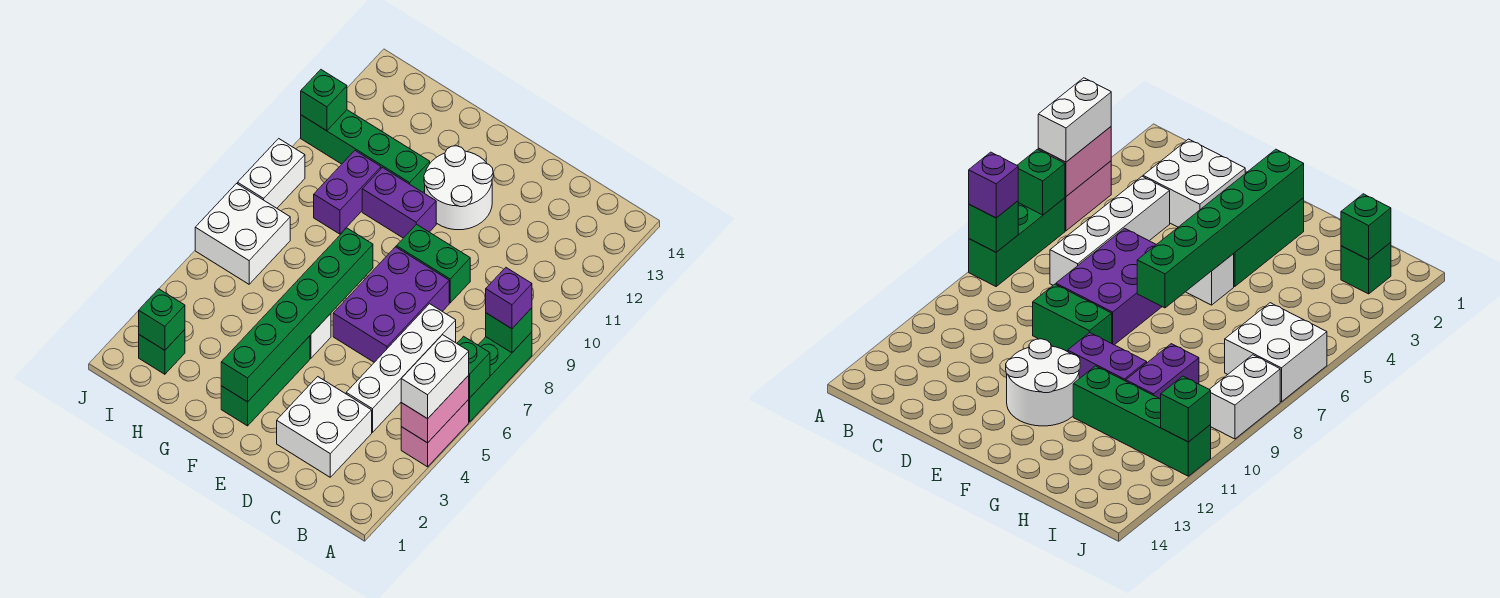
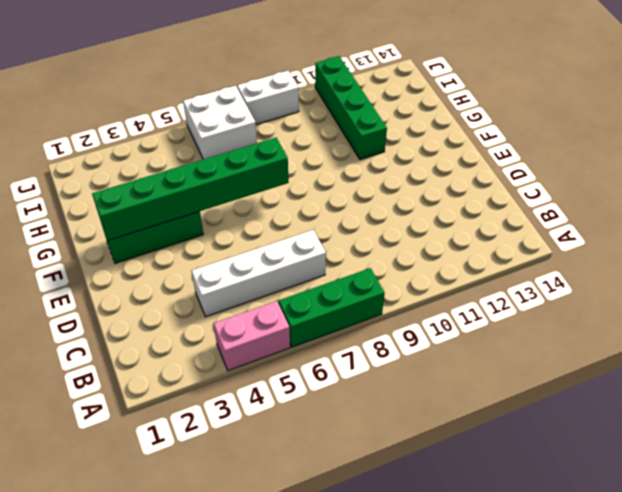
none -> white brick C2:D3 level 1
none -> purple brick D6:E8 level 1
none -> green brick D9:E9 level 1

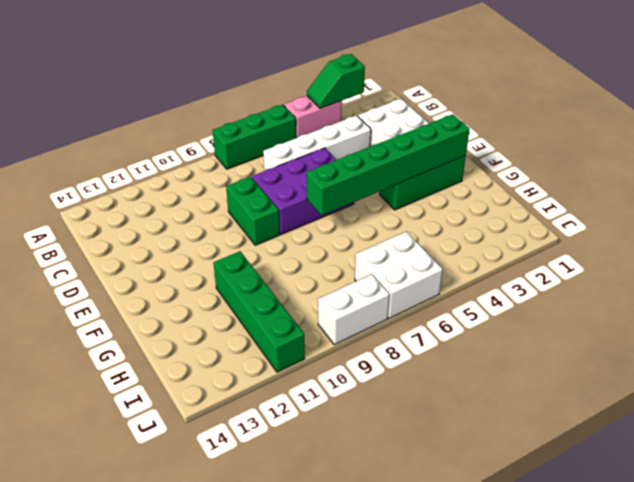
green slope A3:A4 level 2 top 3 -> pink brick A4:A5 level 2
none -> white round brick E11:F12 level 1
none -> white brick F5 level 1
none -> purple brick F10:G10 level 1

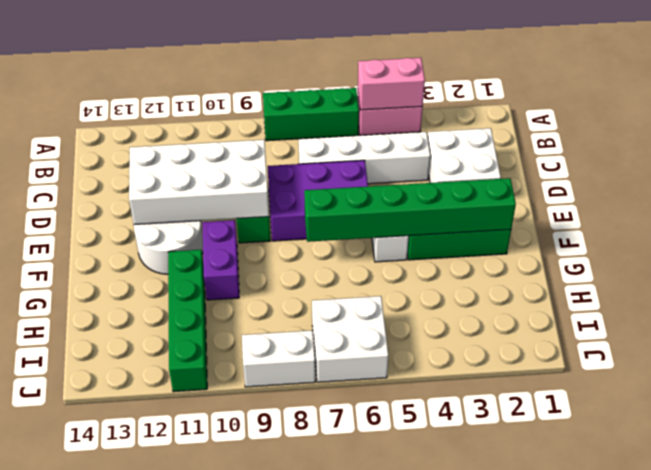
white brick D9:E12 level 2 -> none
none -> purple brick H9:H10 level 1
none -> green brick I2 level 1
none -> green brick A6 level 2

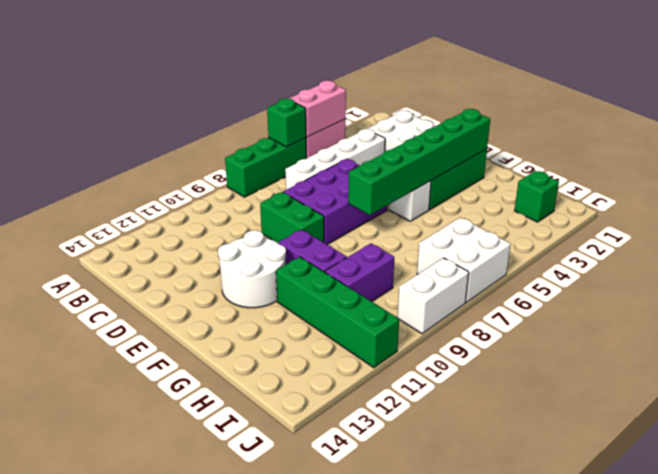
none -> green brick A8 level 2
none -> green brick I2 level 2
none -> green brick J11 level 2

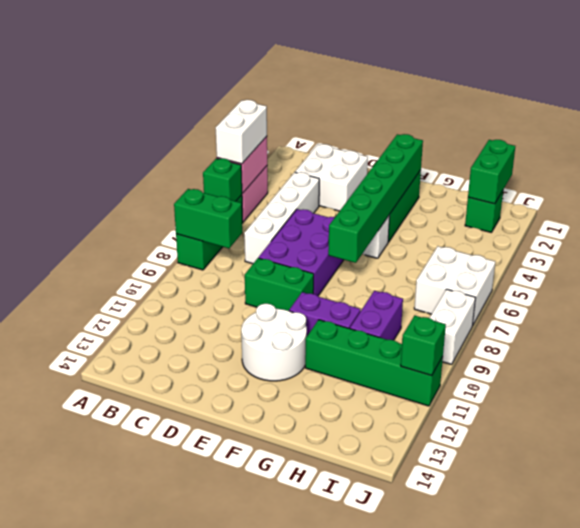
green brick A8:B8 level 2 -> green brick A8 level 2
green brick I1:I2 level 2 -> green brick I2 level 2
none -> purple brick A8 level 3

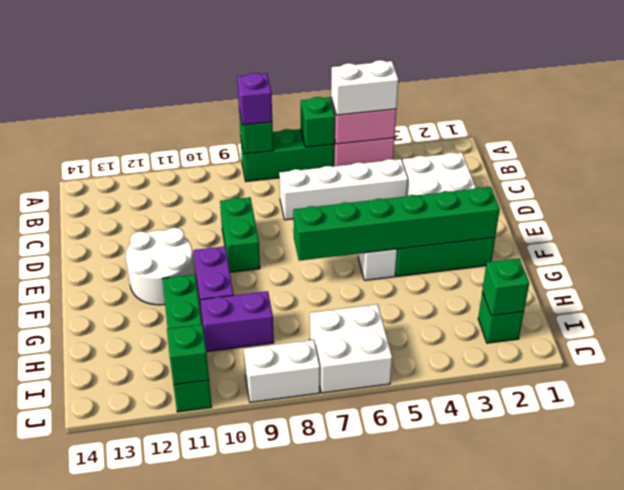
none -> purple brick D6:E8 level 1

